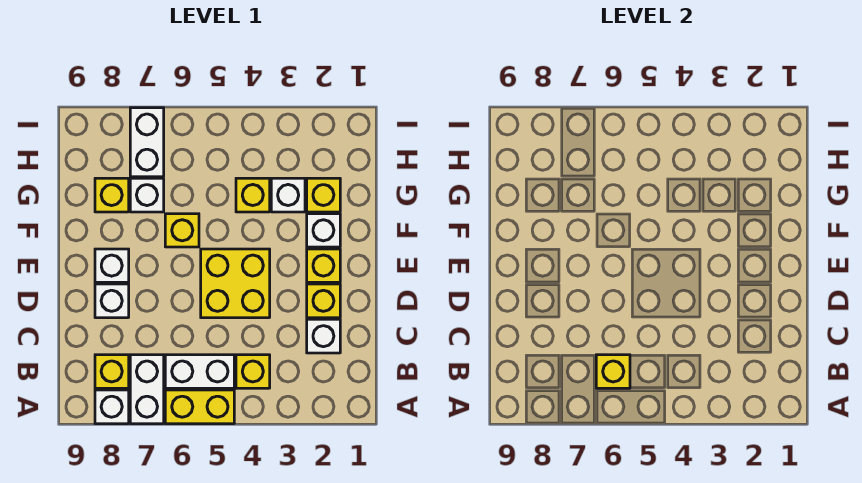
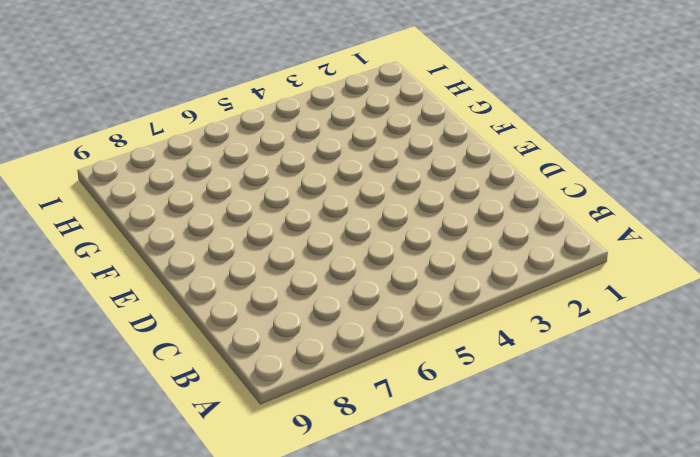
none -> yellow brick A5:A6 level 1
none -> white brick A7:B7 level 1
none -> white brick A8 level 1

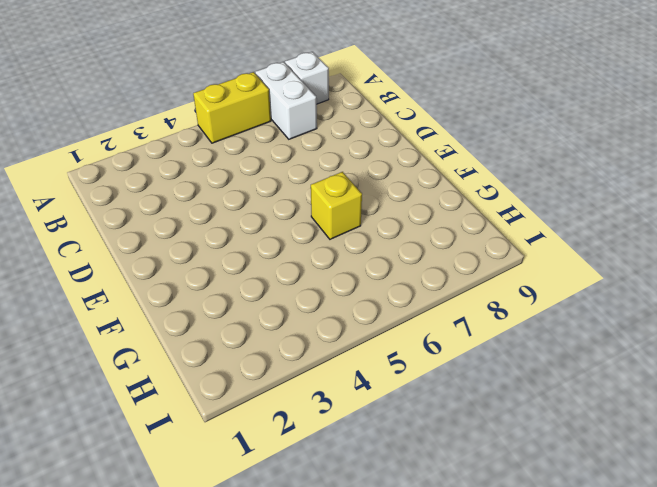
none -> yellow brick B4 level 1
none -> white brick B5:B6 level 1
none -> yellow brick B8 level 1

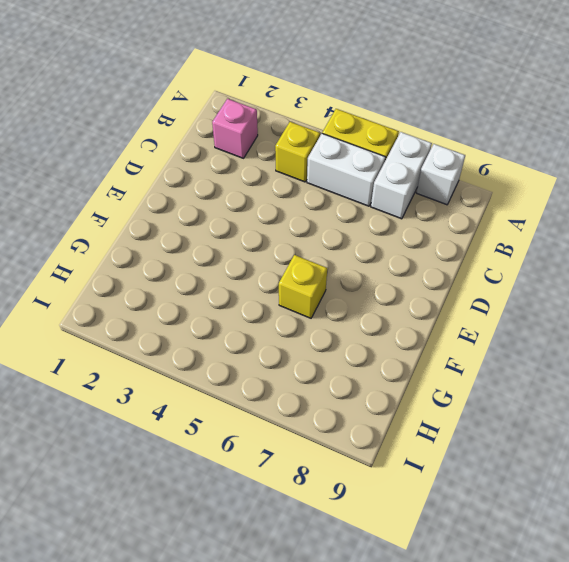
pink brick B2 level 1 -> none
none -> yellow brick B8 level 1
none -> white brick C2 level 1
none -> yellow brick D2 level 1

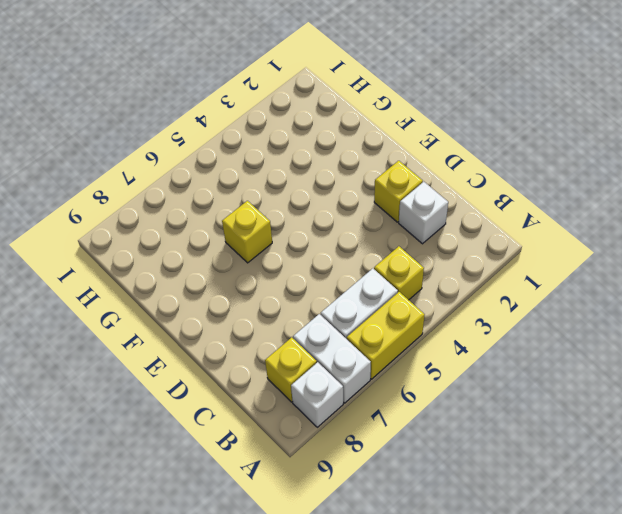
none -> yellow brick D4:E5 level 1
none -> white brick D8 level 1
none -> yellow brick E2 level 1

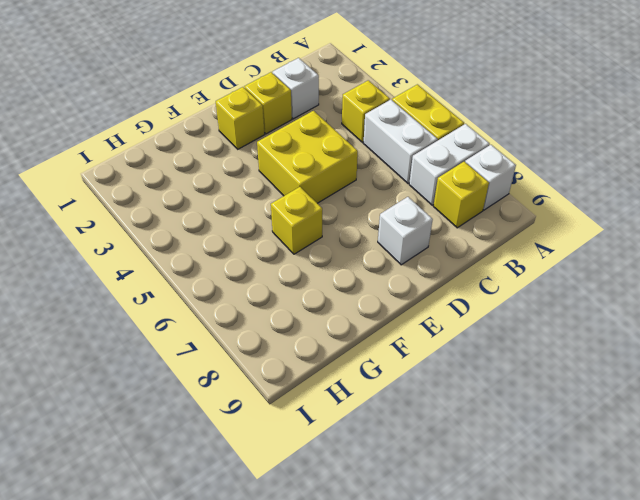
none -> white brick E8 level 1
none -> white brick F2 level 1
none -> yellow brick G2 level 1

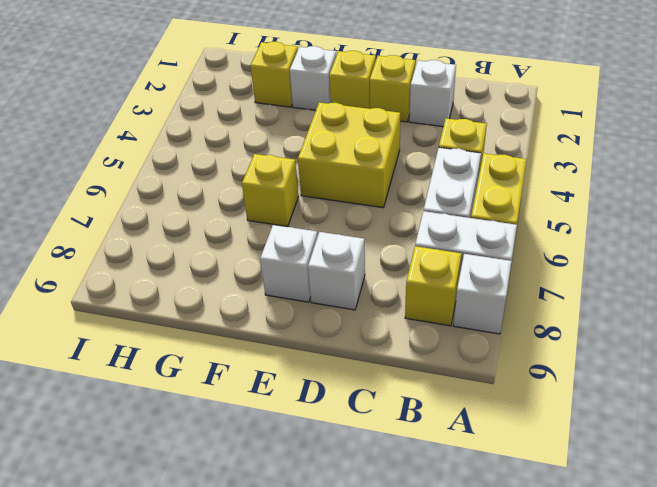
none -> white brick G3 level 1
none -> yellow brick G4 level 1
none -> white brick G7 level 1

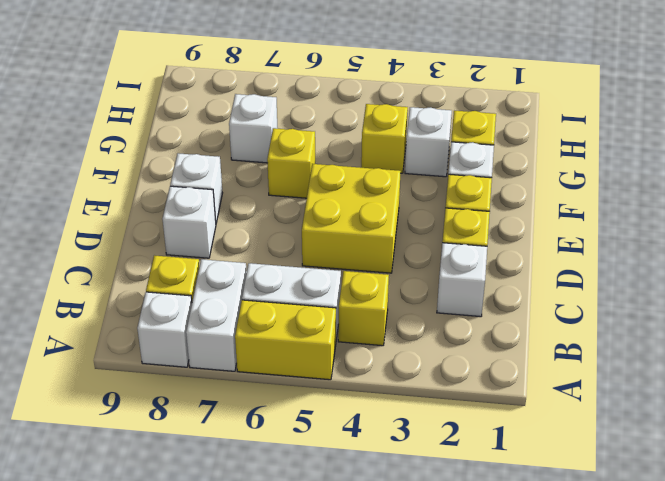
none -> yellow brick G8 level 1
none -> white brick H7:I7 level 1
none -> yellow brick B6 level 2

